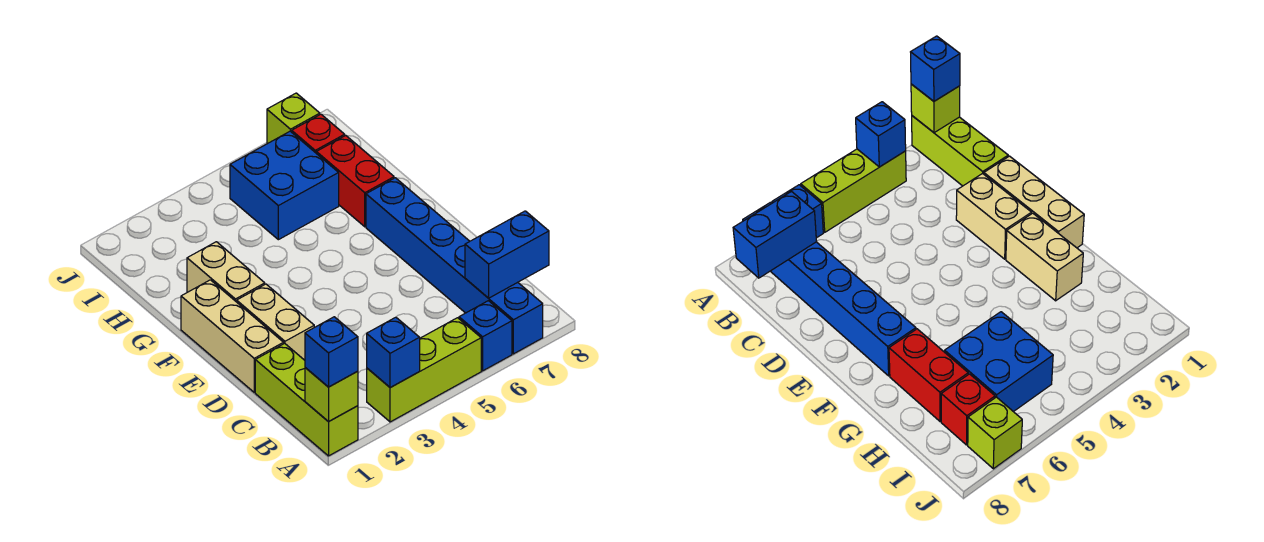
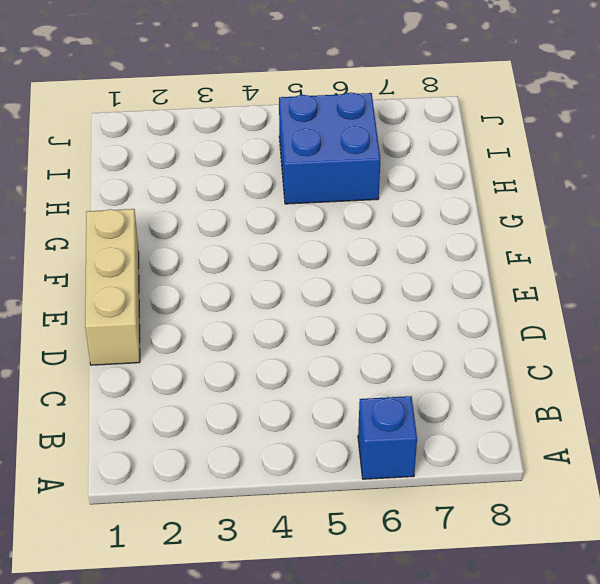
none -> lime brick A1:C1 level 1
none -> lime brick A3:A5 level 1
none -> blue brick A7:F7 level 1

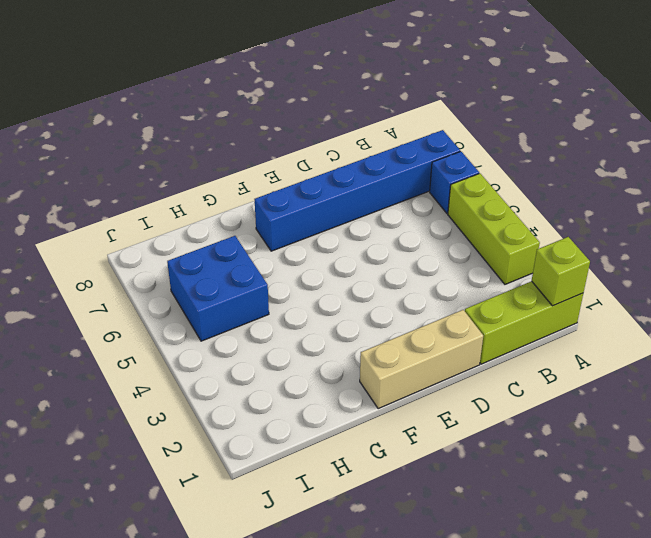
none -> tan brick D2:E2 level 1
none -> tan brick F2:G2 level 1
none -> red brick G7:H7 level 1

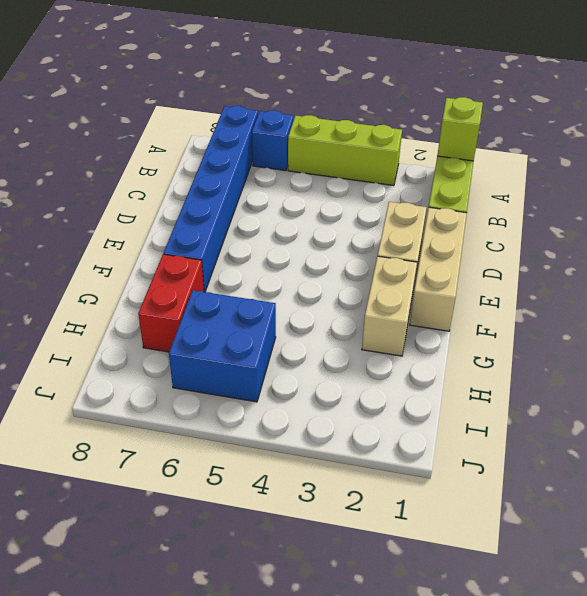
none -> red brick I7 level 1
none -> lime brick J7 level 1
none -> blue brick A3 level 2

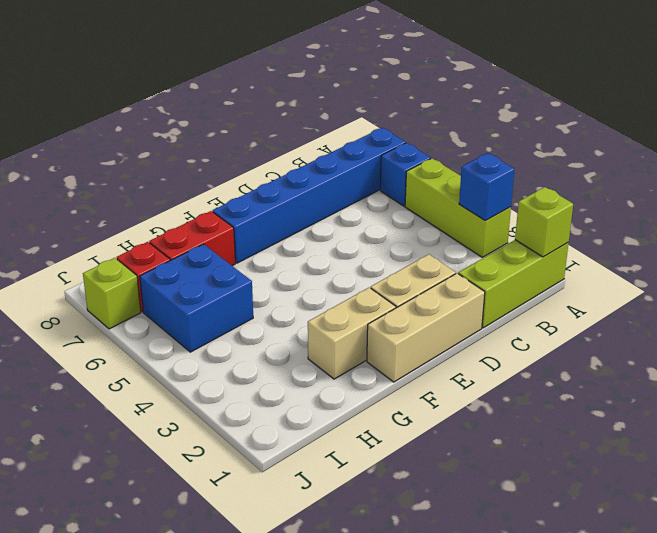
none -> blue brick B7:B8 level 2
none -> blue brick A1 level 3

